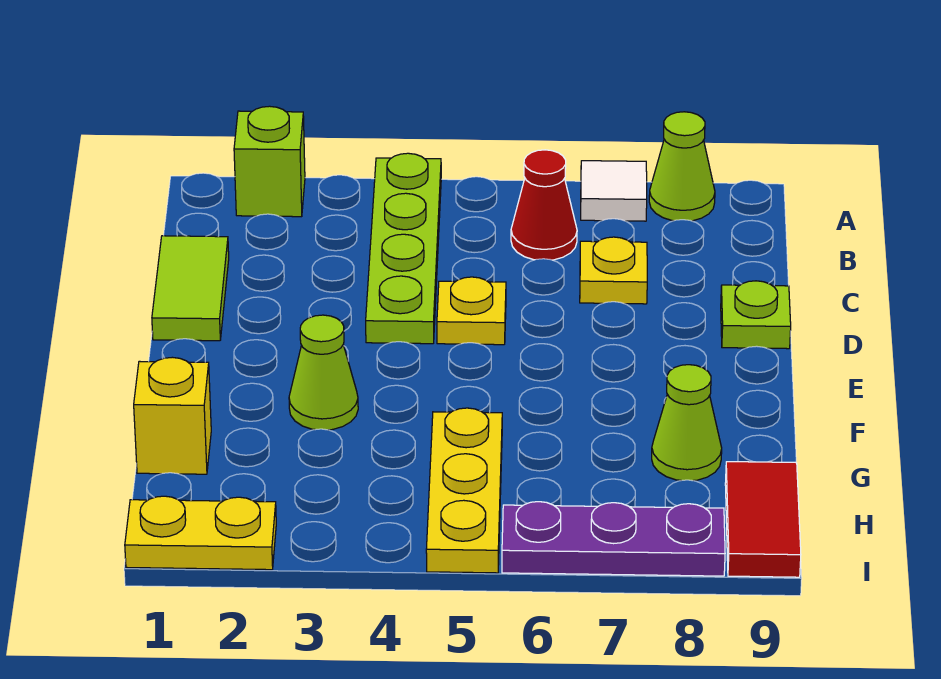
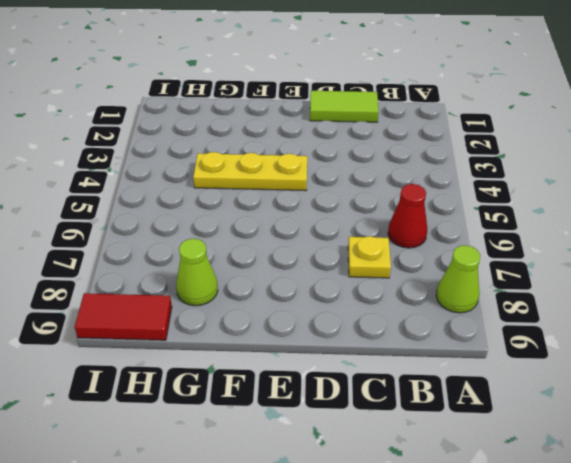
yellow plate E4:G4 level 1 -> yellow plate G5:I5 level 1
none -> lime brick A2 level 1
none -> lime plate A4:D4 level 1
none -> white tile A7 level 1

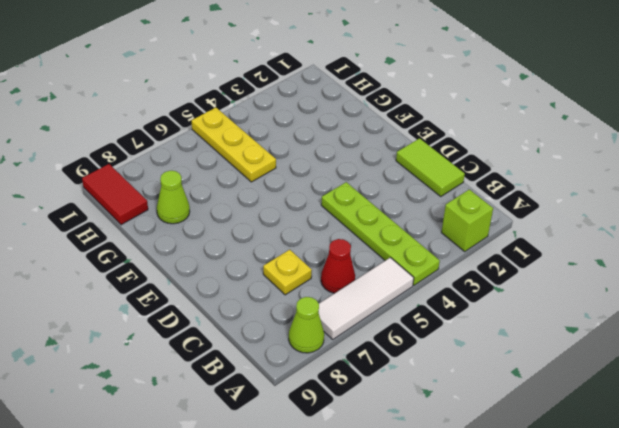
white tile A5:A7 level 1 -> white tile A7 level 1
none -> yellow plate D5 level 1
none -> lime plate D9 level 1
none -> lime cone F3 level 1

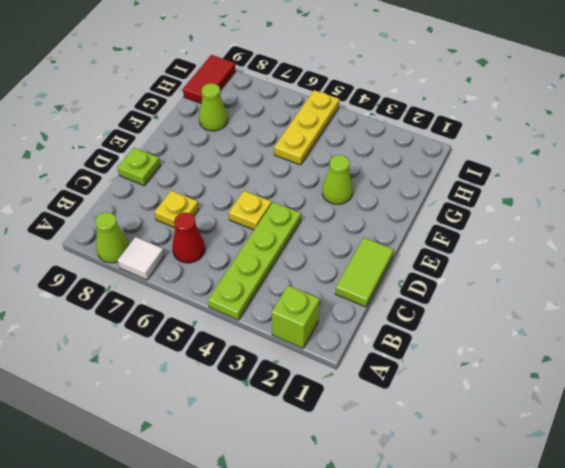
none -> yellow brick G1 level 1
none -> yellow plate I1:I2 level 1
none -> purple plate I6:I8 level 1

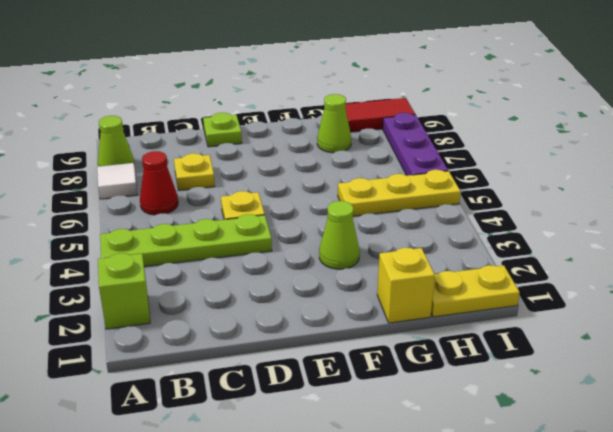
yellow plate H1:I1 level 1 -> yellow plate I1:I2 level 1
none -> lime tile C1:D1 level 1

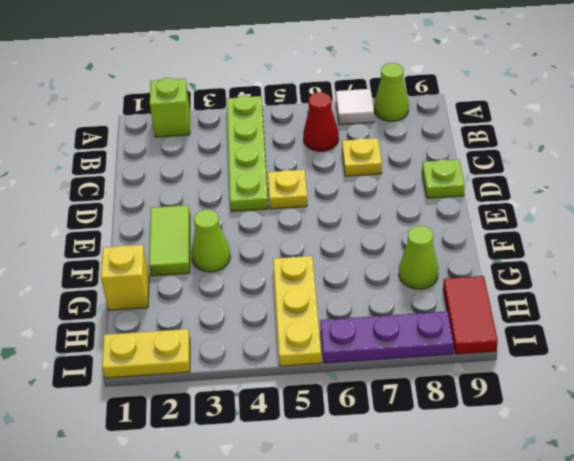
lime tile E2:F2 level 1 -> lime tile C1:D1 level 1

